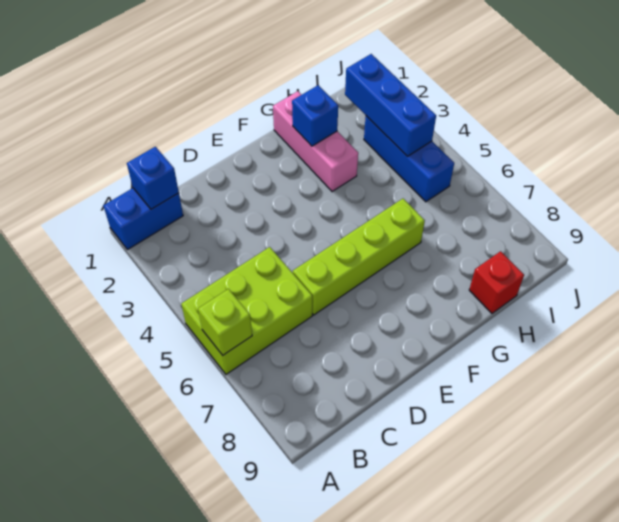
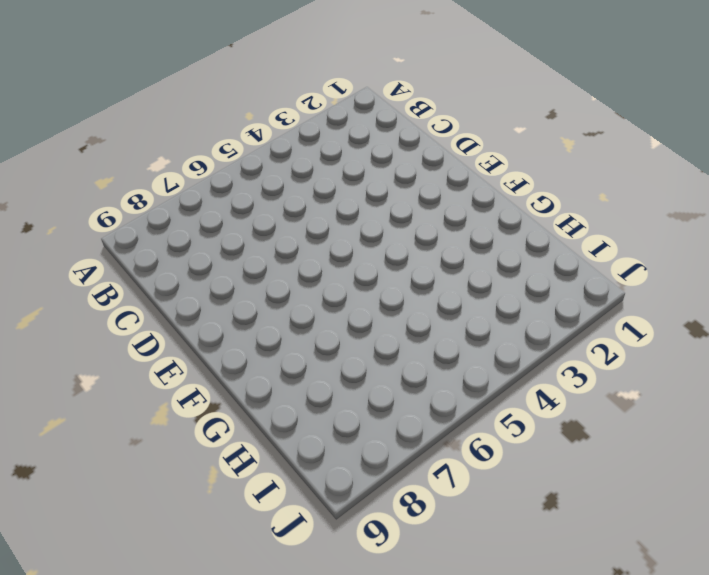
none -> blue brick A1:B1 level 1
none -> lime brick A5:C6 level 1

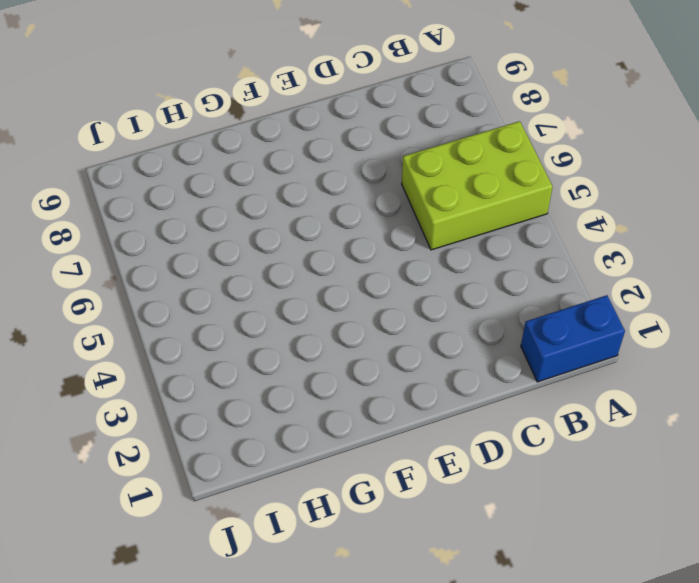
none -> lime brick D6:G6 level 1
none -> pink brick G1:G3 level 1

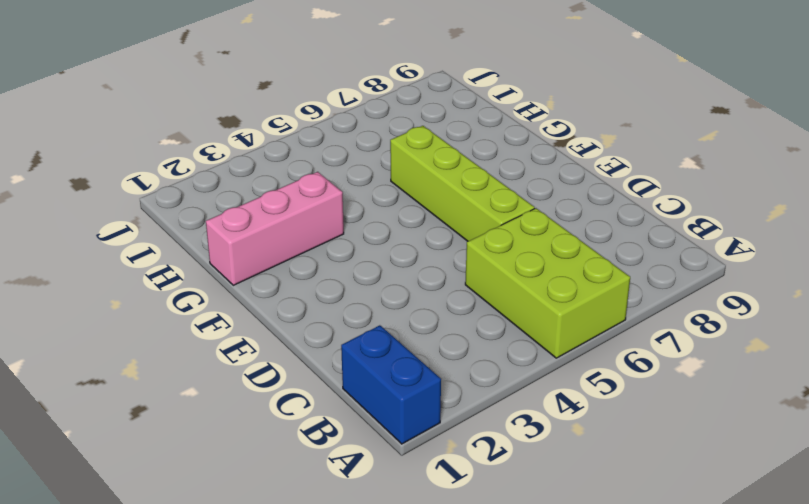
none -> red brick H9 level 1
none -> blue brick I3:I5 level 1

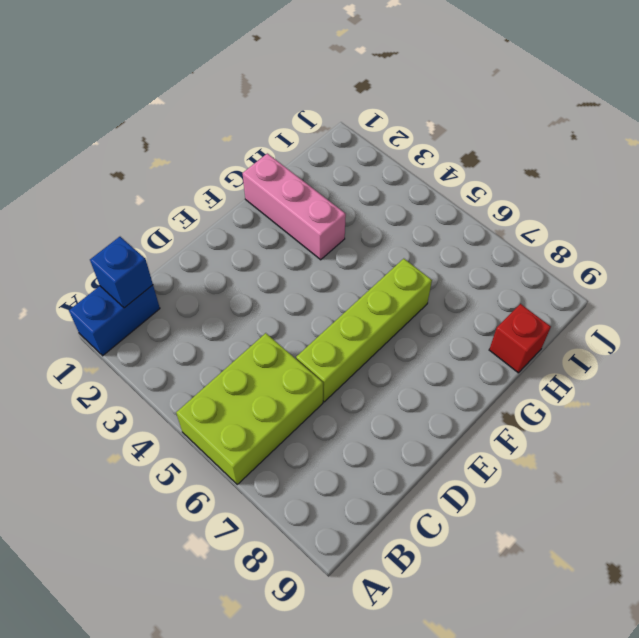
none -> blue brick I3:I5 level 1
none -> lime brick A6 level 2

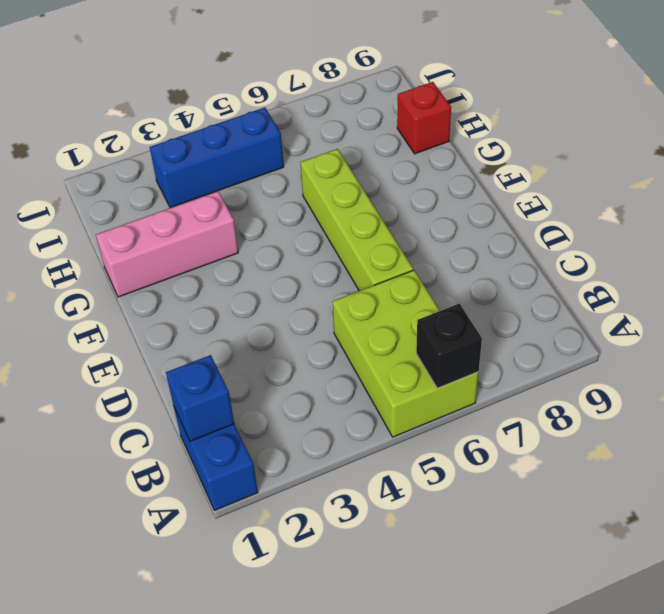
black brick A6 level 2 -> lime brick A6 level 2
none -> blue brick G2 level 2
none -> blue brick I2:I4 level 2

